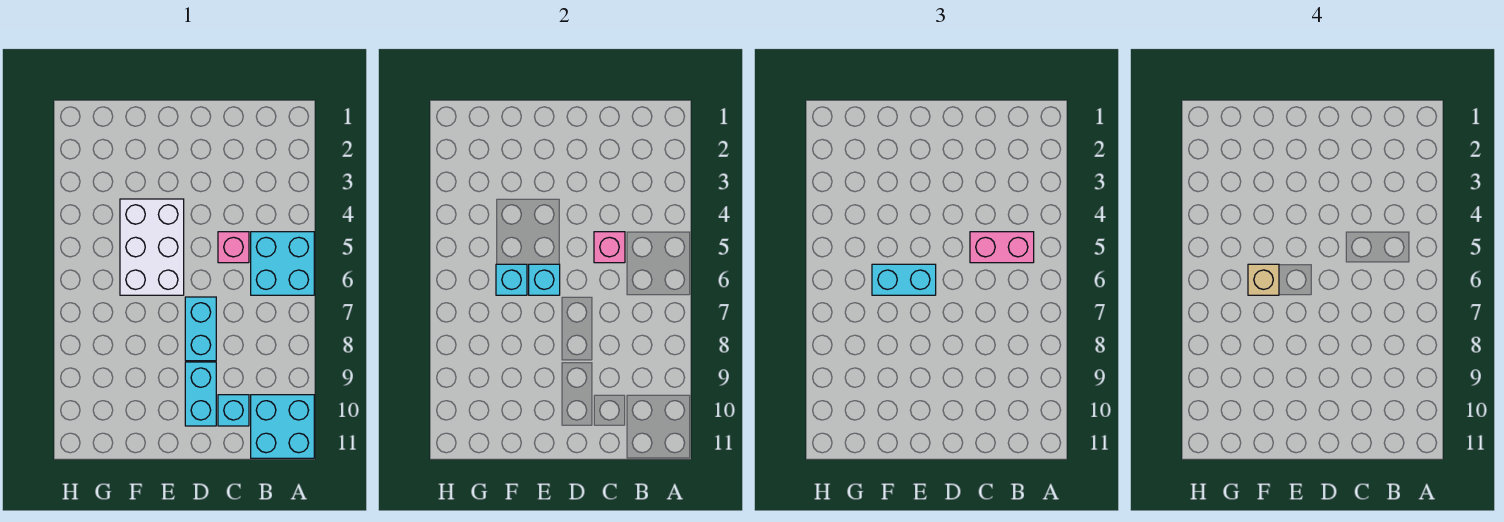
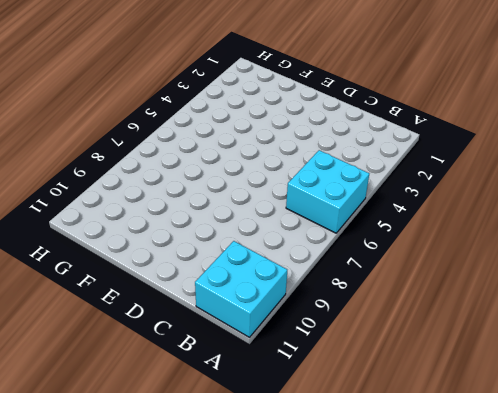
none -> pink brick C5 level 1
none -> cyan brick C10 level 1
none -> cyan brick D7:D8 level 1

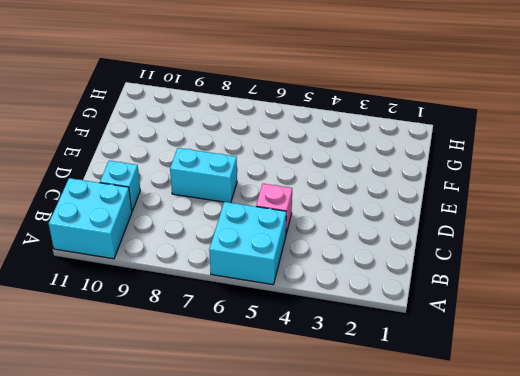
none -> cyan brick D9:D10 level 1
none -> white brick E4:F6 level 1
none -> pink brick C5 level 2

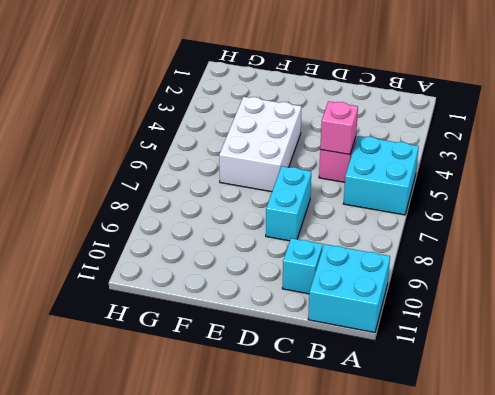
none -> cyan brick D9:D10 level 1
none -> cyan brick E6 level 2
none -> cyan brick F6 level 2

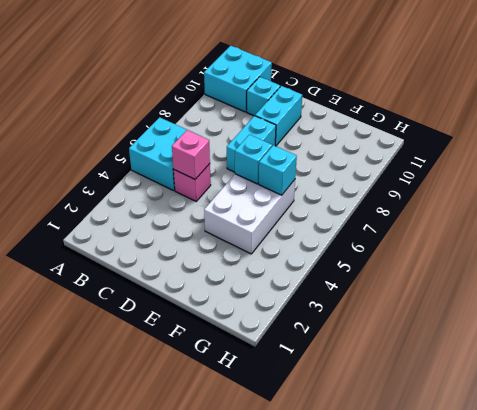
none -> pink brick B5:C5 level 3
none -> cyan brick E6:F6 level 3
none -> tan brick F6 level 4

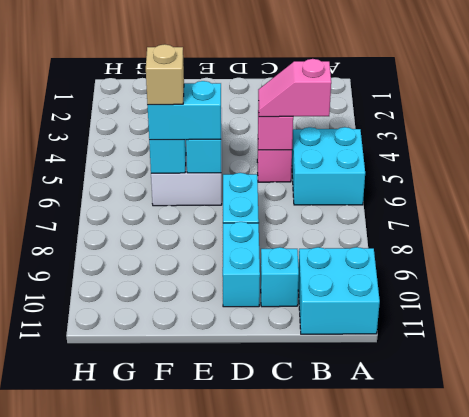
pink slope B5:C5 level 3 top B -> pink brick B5:C5 level 3

